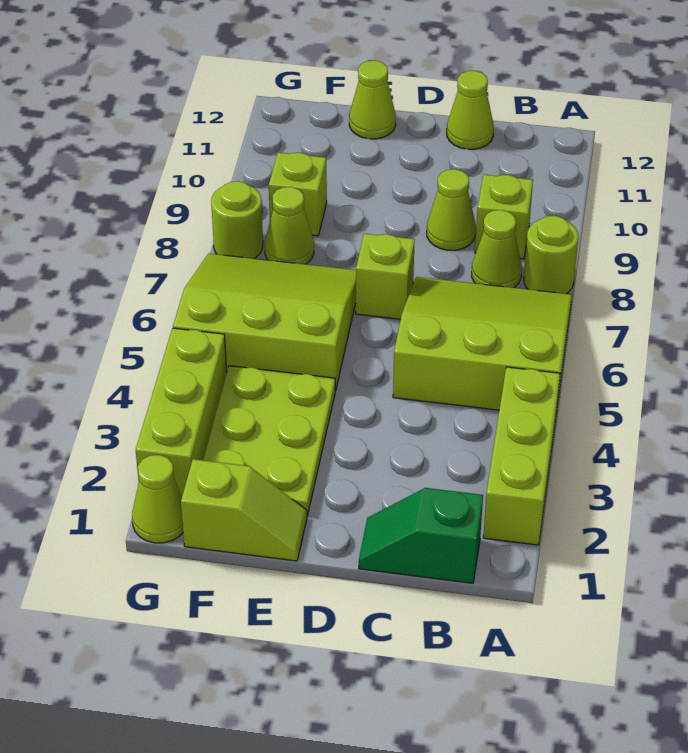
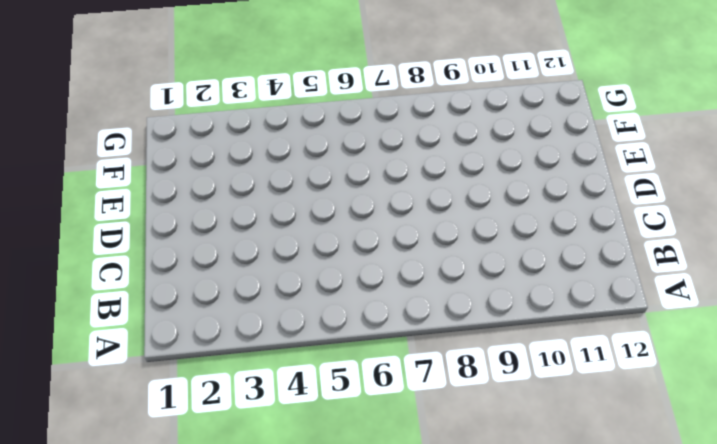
none -> lime brick A2:A4 level 1
none -> lime slope A5:C7 level 1 top 5
none -> lime round brick A8 level 1

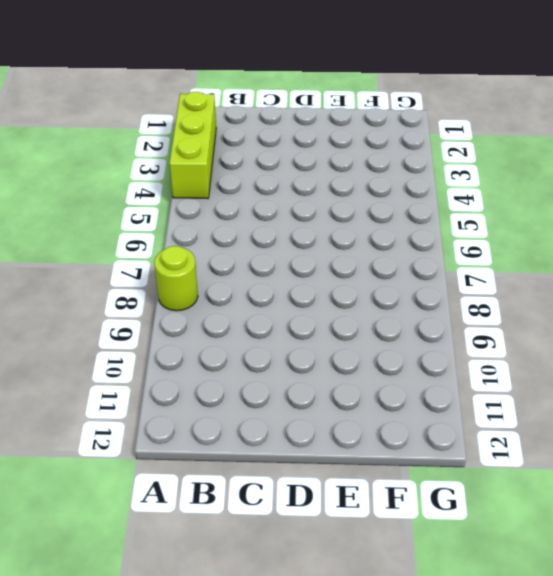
none -> lime slope A5:C7 level 1 top 5
none -> green slope B1:C1 level 1 top B
none -> lime cone B8 level 1

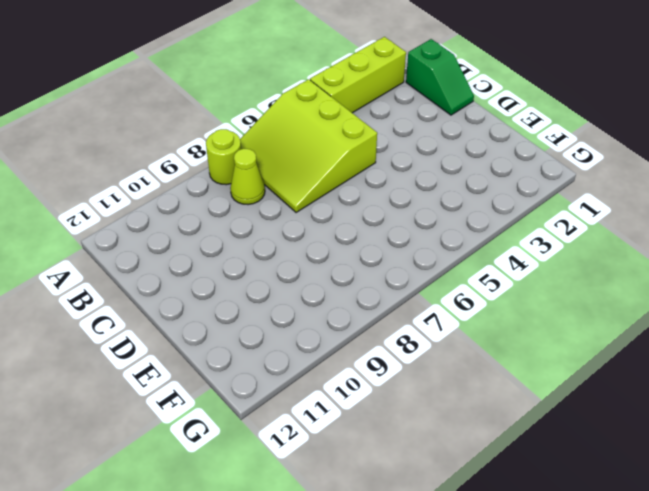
none -> lime brick B9 level 1
none -> lime cone C9 level 1
none -> lime cone C12 level 1

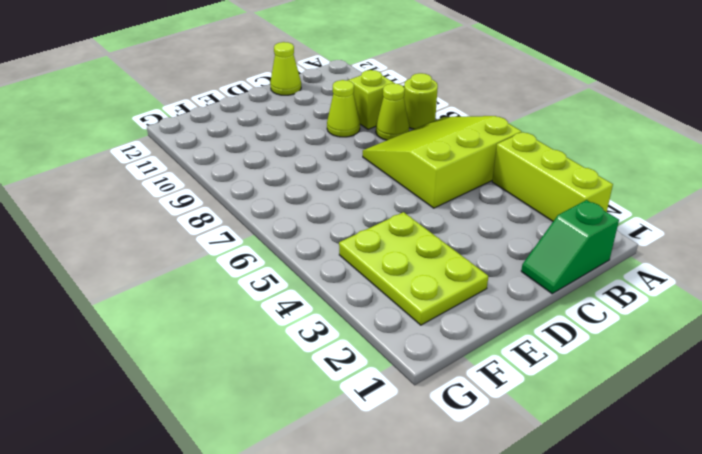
none -> lime brick D7 level 1
none -> lime slope E1:F1 level 1 top F
none -> lime slope E5:G7 level 1 top 5

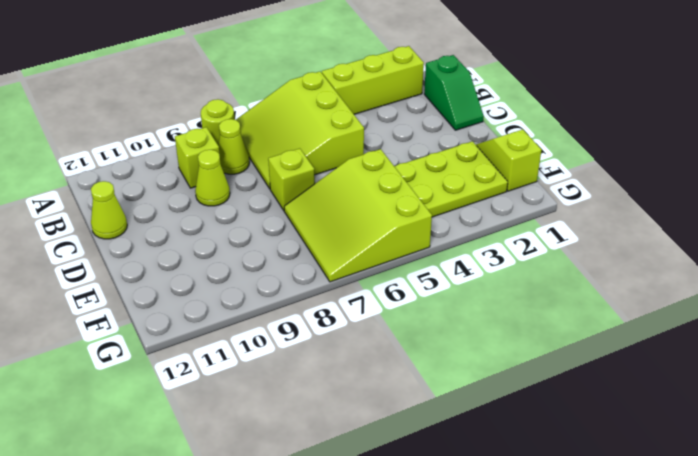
none -> lime cone E12 level 1
none -> lime cone F8 level 1
none -> lime brick F9 level 1

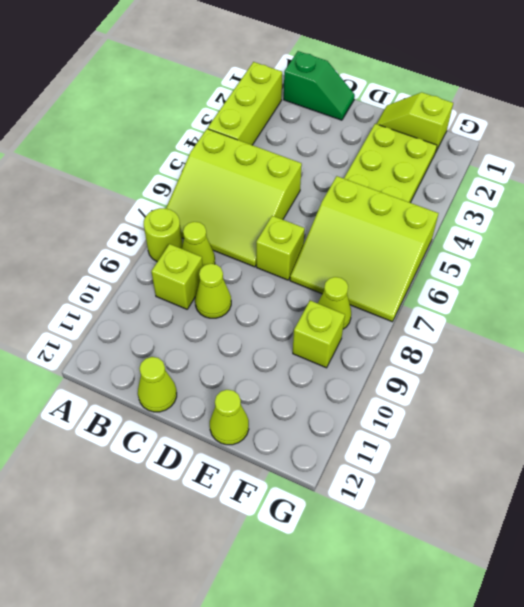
none -> lime cone G1 level 1
none -> lime brick G2:G4 level 1
none -> lime round brick G8 level 1

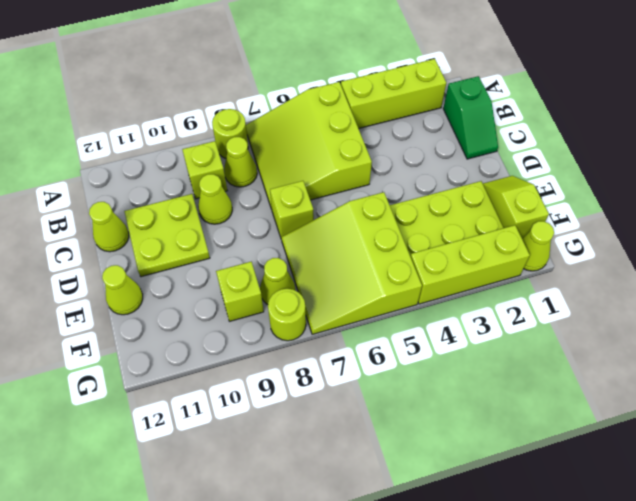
lime plate C10:D11 level 1 -> none

